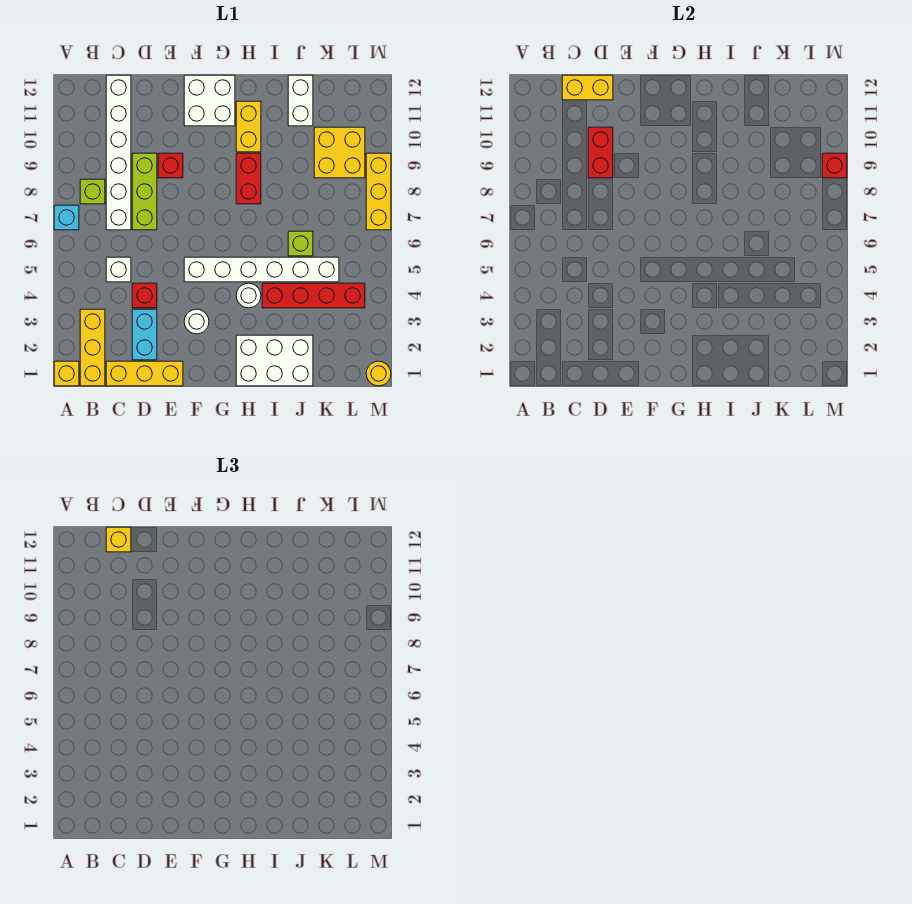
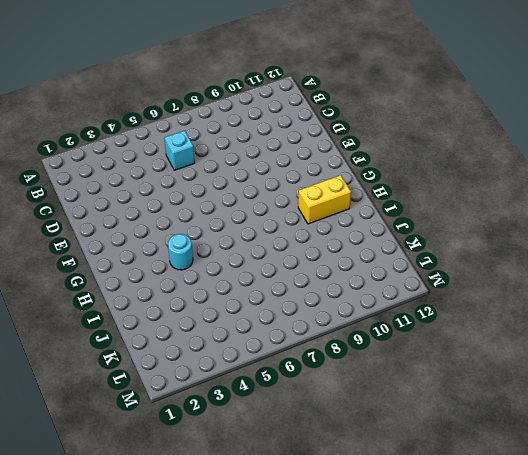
cyan brick C6 level 1 -> cyan brick A7 level 1
cyan round brick H4 level 1 -> white round brick H4 level 1
none -> yellow brick A1 level 1
none -> yellow brick B1:B3 level 1
none -> lime brick B8 level 1

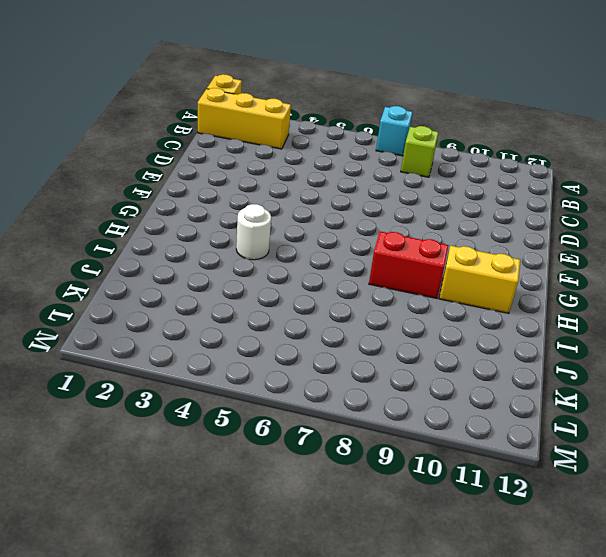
none -> yellow brick C1:E1 level 1
none -> white brick C5 level 1
none -> white brick C7:C12 level 1

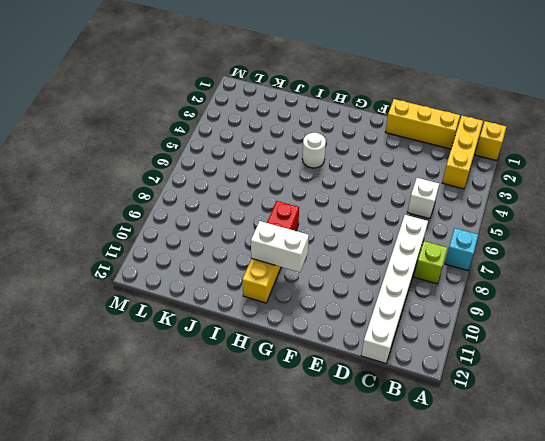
white brick G10:H10 level 2 -> white brick J11:J12 level 1
none -> cyan brick D2:D3 level 1
none -> red brick D4 level 1
none -> lime brick D7:D9 level 1

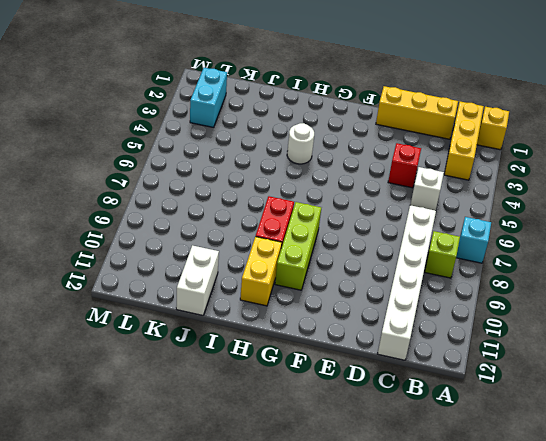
lime brick G8:G10 level 1 -> lime brick D7:D9 level 1
cyan brick L2:L3 level 1 -> cyan brick D2:D3 level 1
none -> red brick E9 level 1
none -> white round brick F3 level 1
none -> white brick F5:K5 level 1

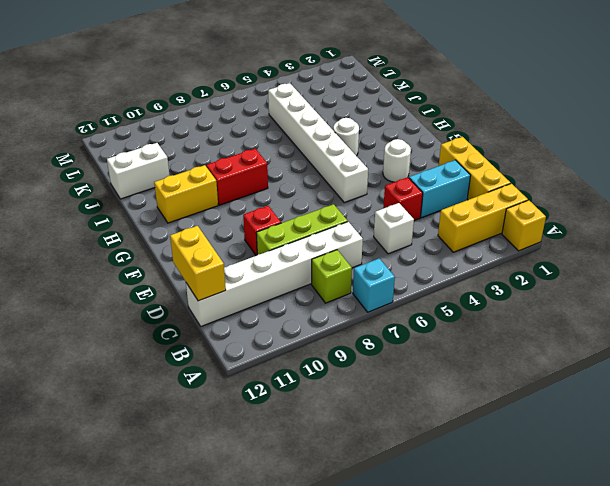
none -> white brick F11:G12 level 1
none -> white brick H1:J2 level 1
none -> red brick I4:L4 level 1

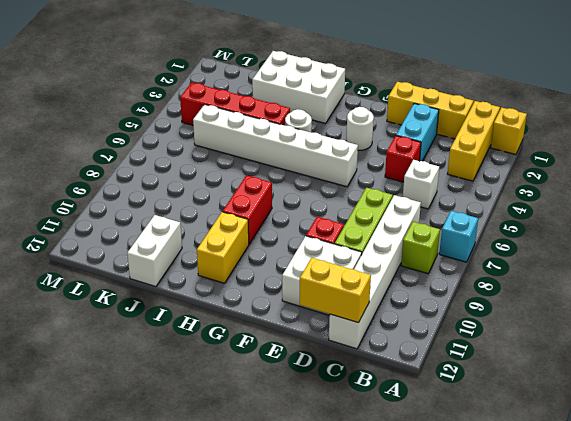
white brick D10:E11 level 1 -> white brick F11:G12 level 1
none -> lime brick J6 level 1
none -> yellow brick K9:L10 level 1
none -> yellow round brick M1 level 1

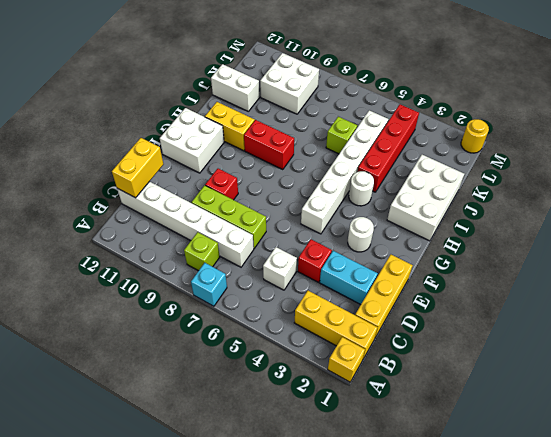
white brick K9:L10 level 1 -> yellow brick K9:L10 level 1
none -> yellow brick M7:M9 level 1
none -> red brick D9:D10 level 2
none -> red brick M9 level 2

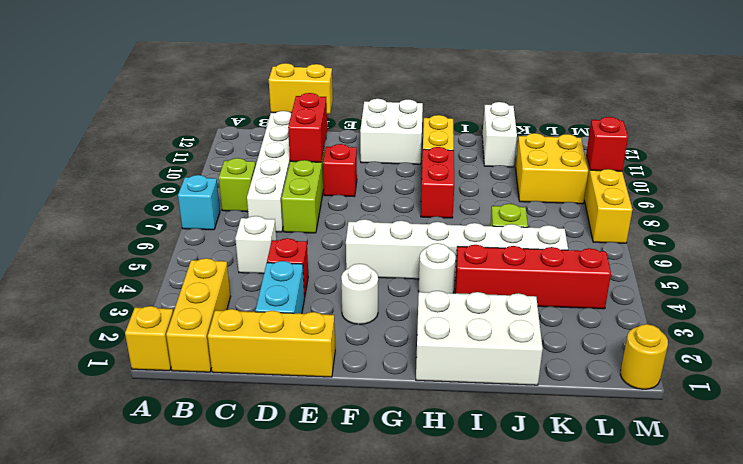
none -> yellow brick C12 level 3

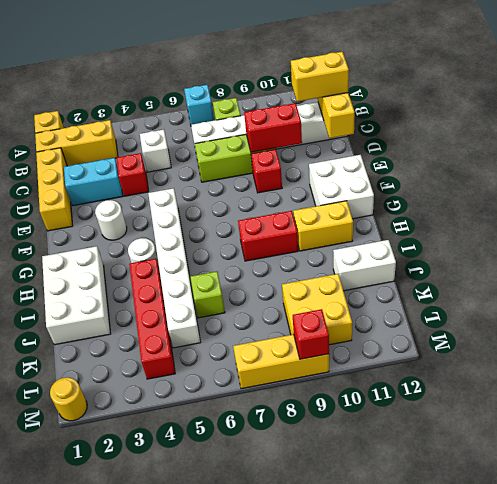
yellow brick C11:C12 level 3 -> yellow brick C12 level 3

